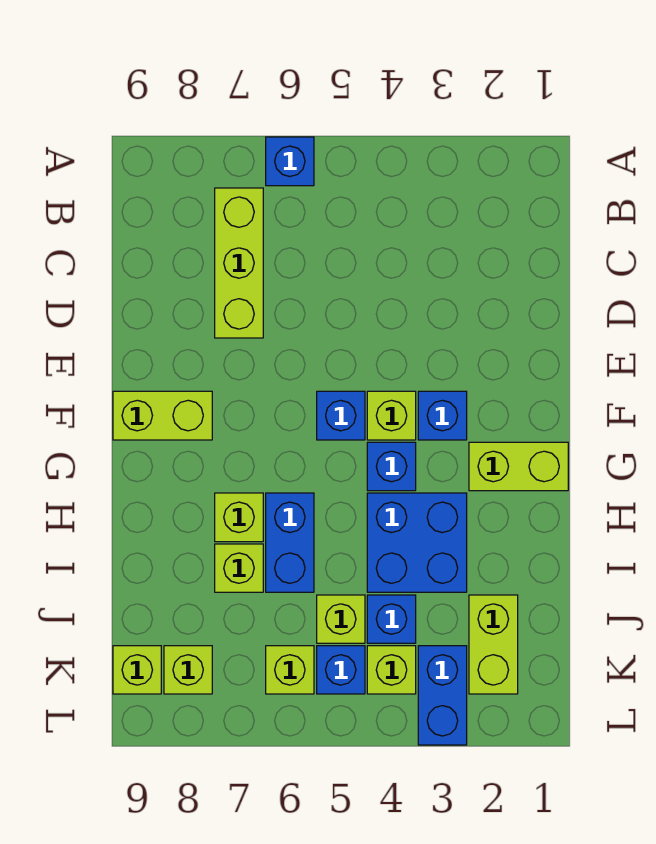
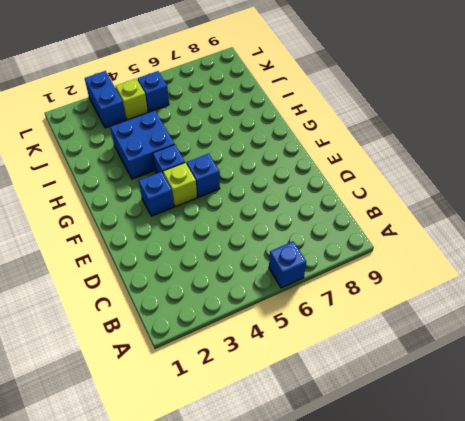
none -> lime brick B7:D7 level 1
none -> lime brick F8:F9 level 1
none -> lime brick G1:G2 level 1

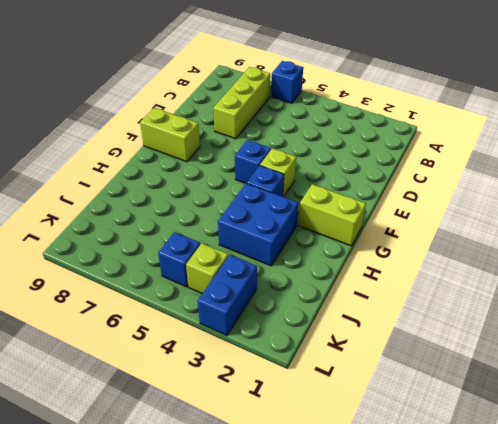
none -> blue brick F3 level 1
none -> blue brick H6:I6 level 1
none -> lime brick H7 level 1

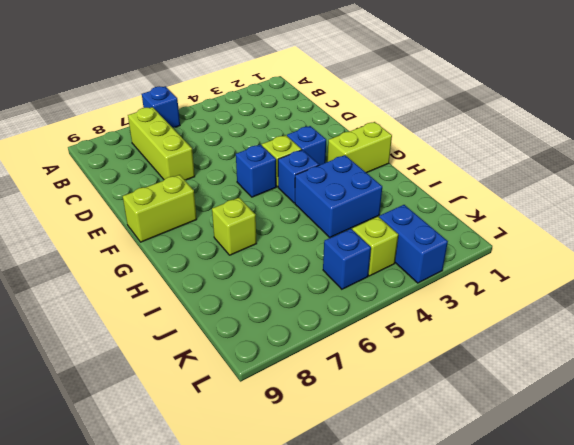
none -> blue brick H6:I6 level 1
none -> lime brick I7 level 1
none -> lime brick J2:K2 level 1

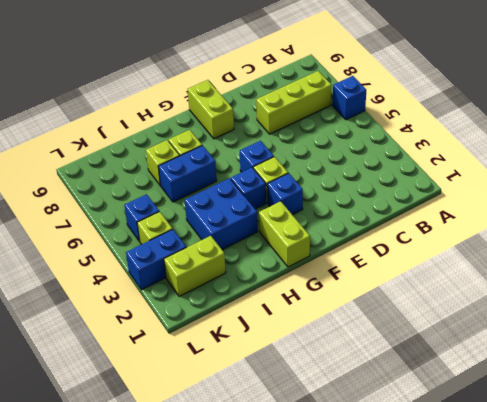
none -> blue brick J4 level 1
none -> lime brick J5 level 1
none -> lime brick K6 level 1

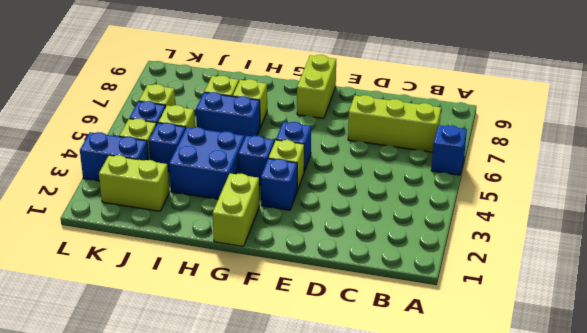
none -> lime brick K8 level 1
none -> lime brick K9 level 1

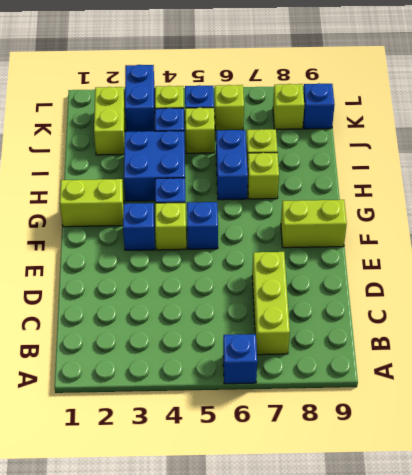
blue brick K9 level 1 -> lime brick K9 level 1

